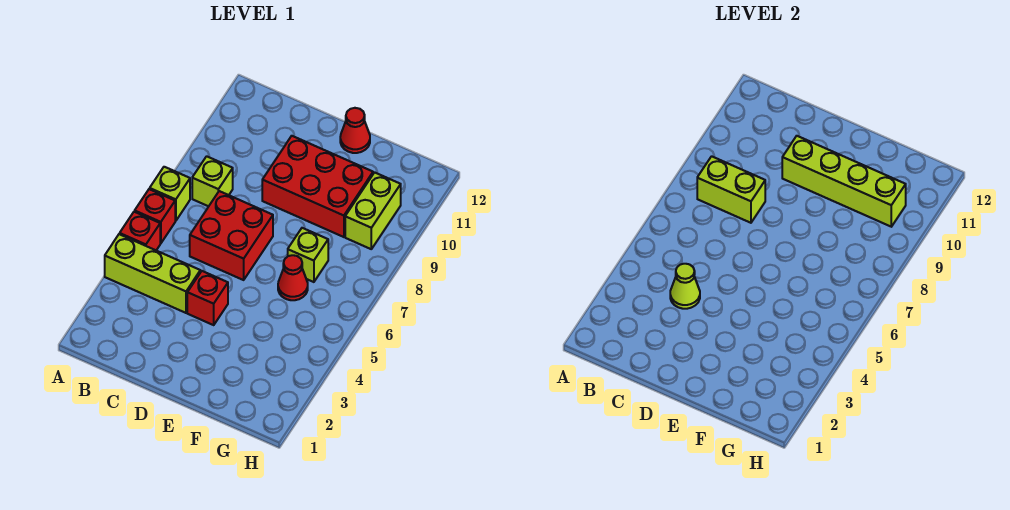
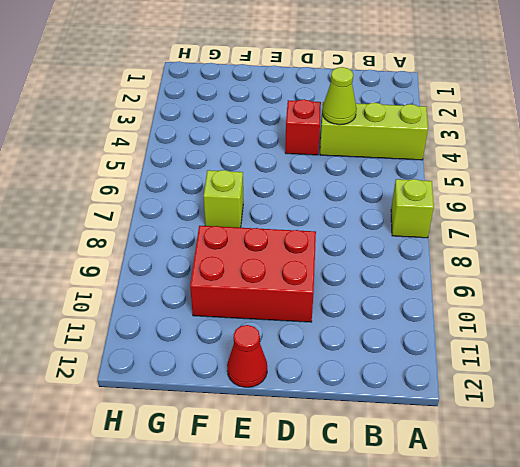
none -> red brick A5 level 1
none -> red brick A6 level 1
none -> lime brick B8 level 1

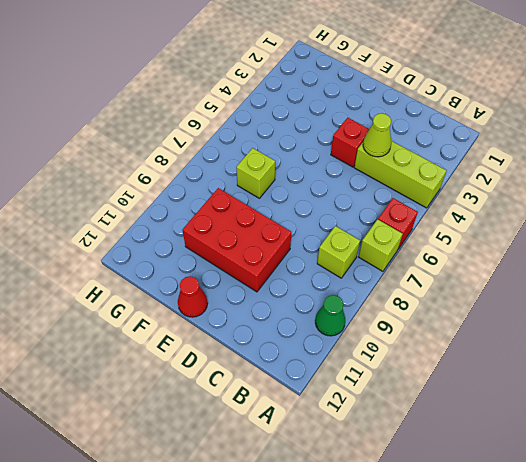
green cone A10 level 1 -> none
none -> red brick A5 level 1
none -> red brick C6:D7 level 1
none -> red cone F6 level 1

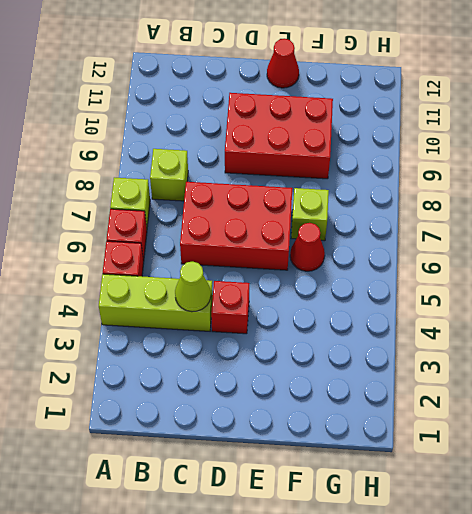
red brick C6:E7 level 1 -> red brick C6:D7 level 1
none -> lime brick G9:G10 level 1
none -> lime brick B8:C8 level 2
none -> lime brick D10:G10 level 2

